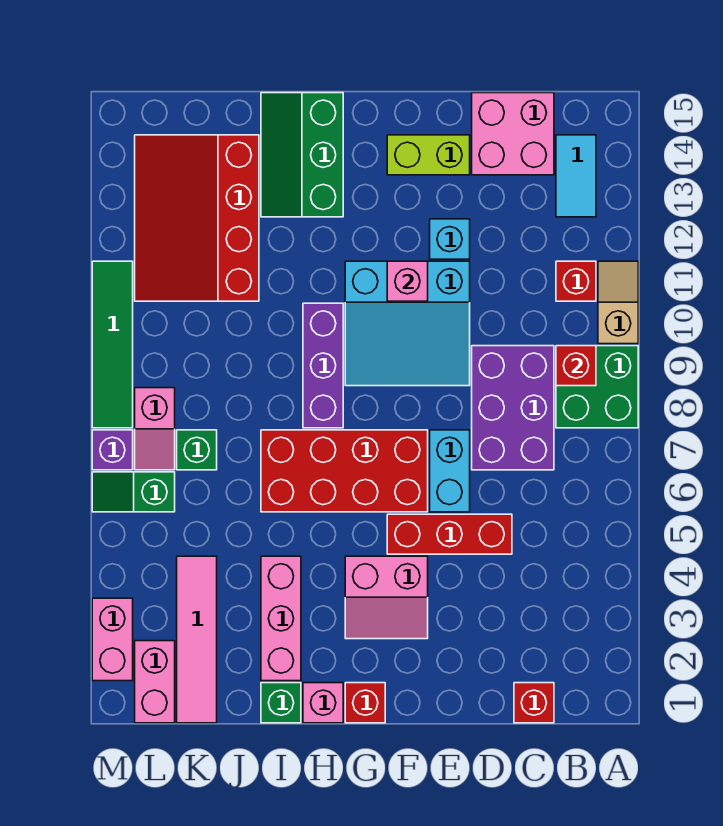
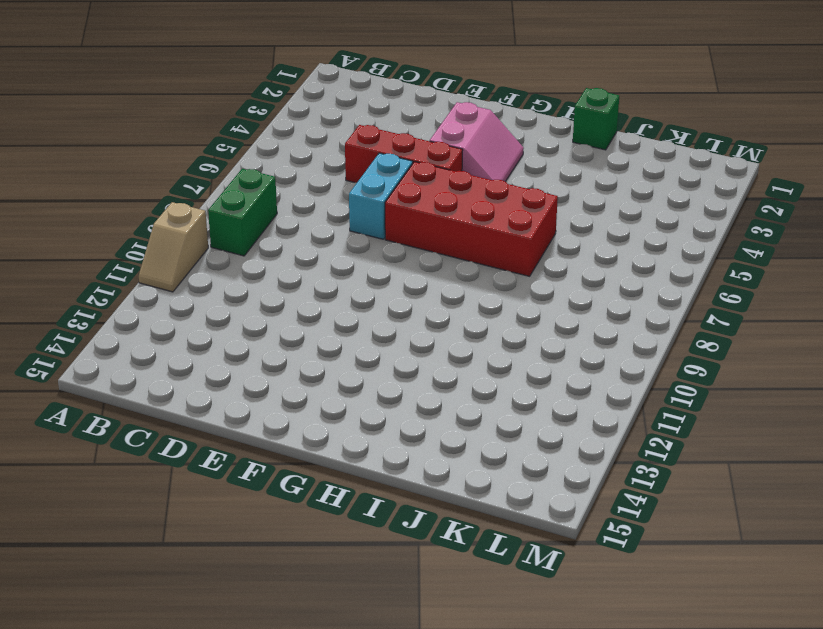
green brick B8:B9 level 1 -> green brick A8:B9 level 1
pink slope F3:G4 level 1 top F -> pink slope F3:G4 level 1 top 4
none -> red brick B11 level 1
none -> cyan tile B13:B14 level 1
none -> red brick C1 level 1
none -> purple brick C7:D9 level 1

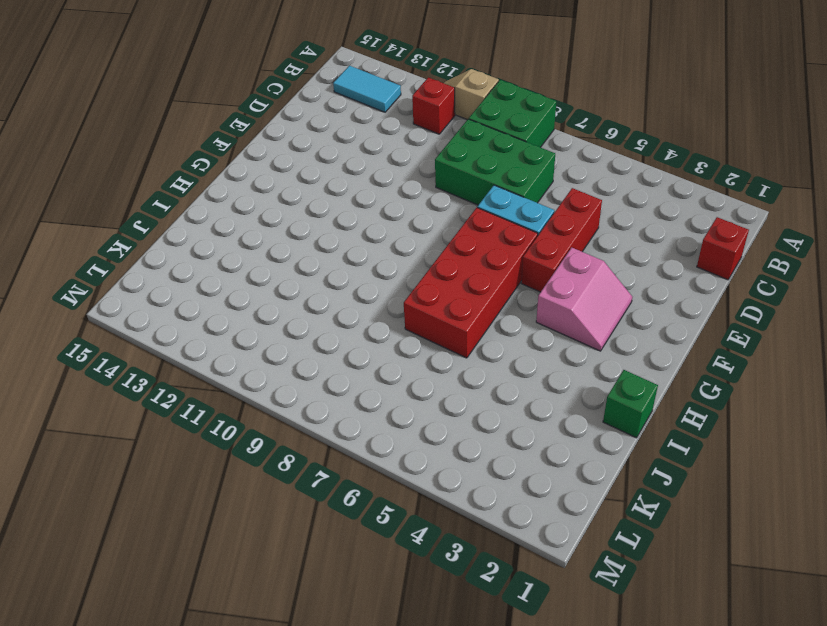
green brick C7:D9 level 1 -> purple brick C7:D9 level 1
none -> pink brick C14:D15 level 1
none -> cyan slope E9:G11 level 1 top 11
none -> cyan brick E12 level 1
none -> lime brick E14:F14 level 1

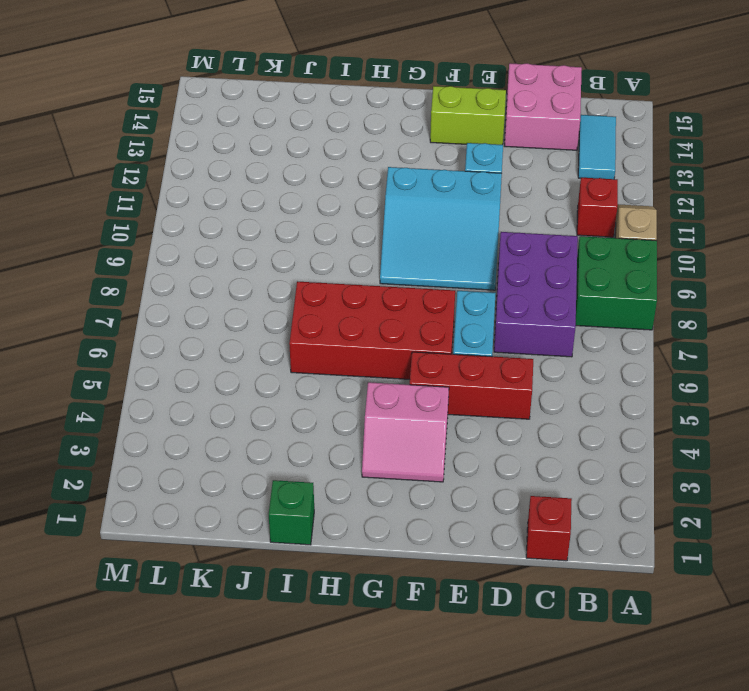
none -> red brick G1 level 1
none -> pink brick H1 level 1
none -> purple brick H8:H10 level 1
none -> green slope H13:I15 level 1 top H

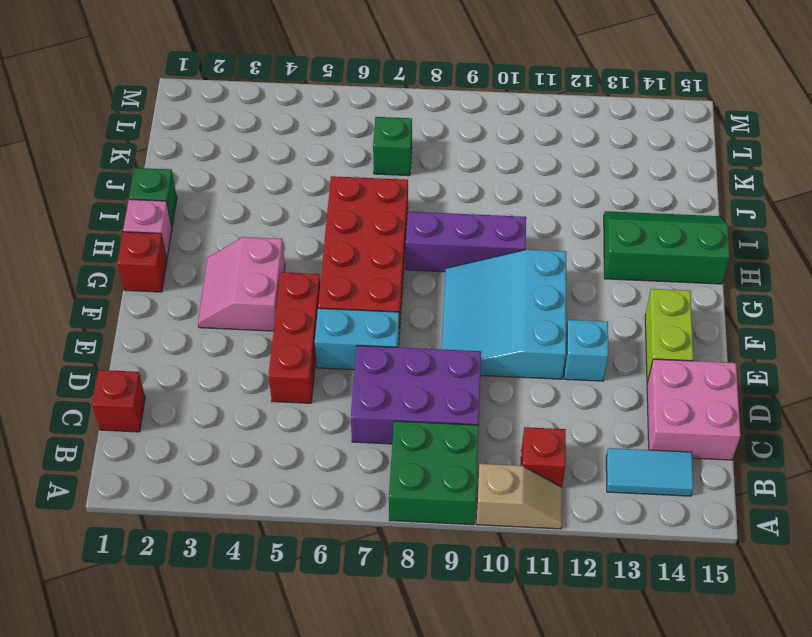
none -> pink brick I2:I4 level 1
none -> red slope J11:L14 level 1 top J
none -> pink tile K1:K4 level 1
none -> pink brick L1:L2 level 1

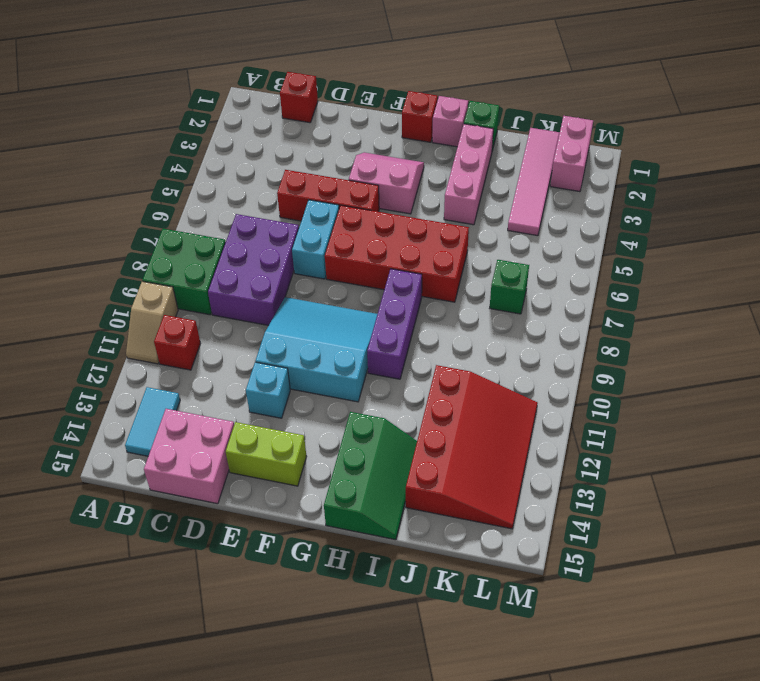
none -> green slope L6:M6 level 1 top L
none -> pink slope L7:L8 level 1 top 8
none -> pink brick M2:M3 level 1
none -> purple brick M7 level 1

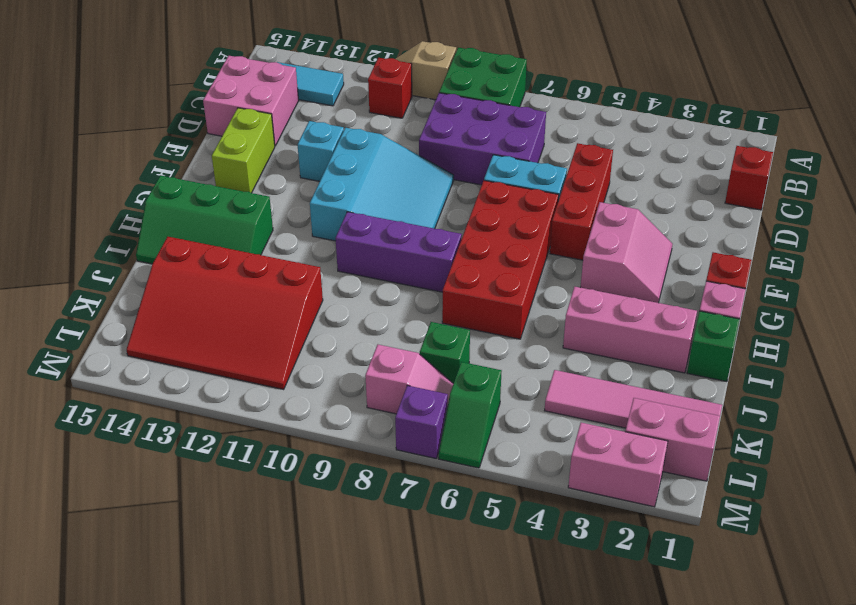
none -> green tile M8:M11 level 1
none -> red brick B9 level 2
none -> pink brick F11 level 2

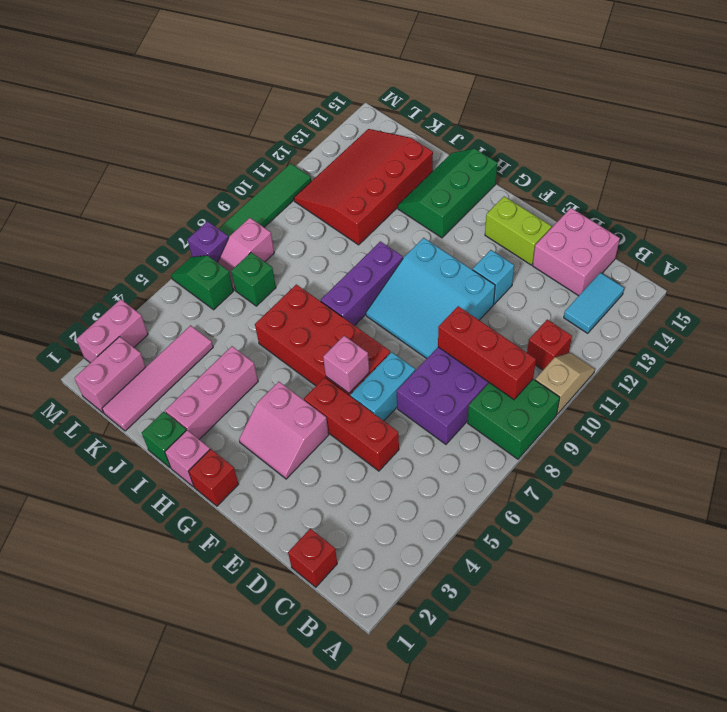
red brick B9:D9 level 2 -> red brick B9 level 2
pink brick F6 level 2 -> pink brick F11 level 2

